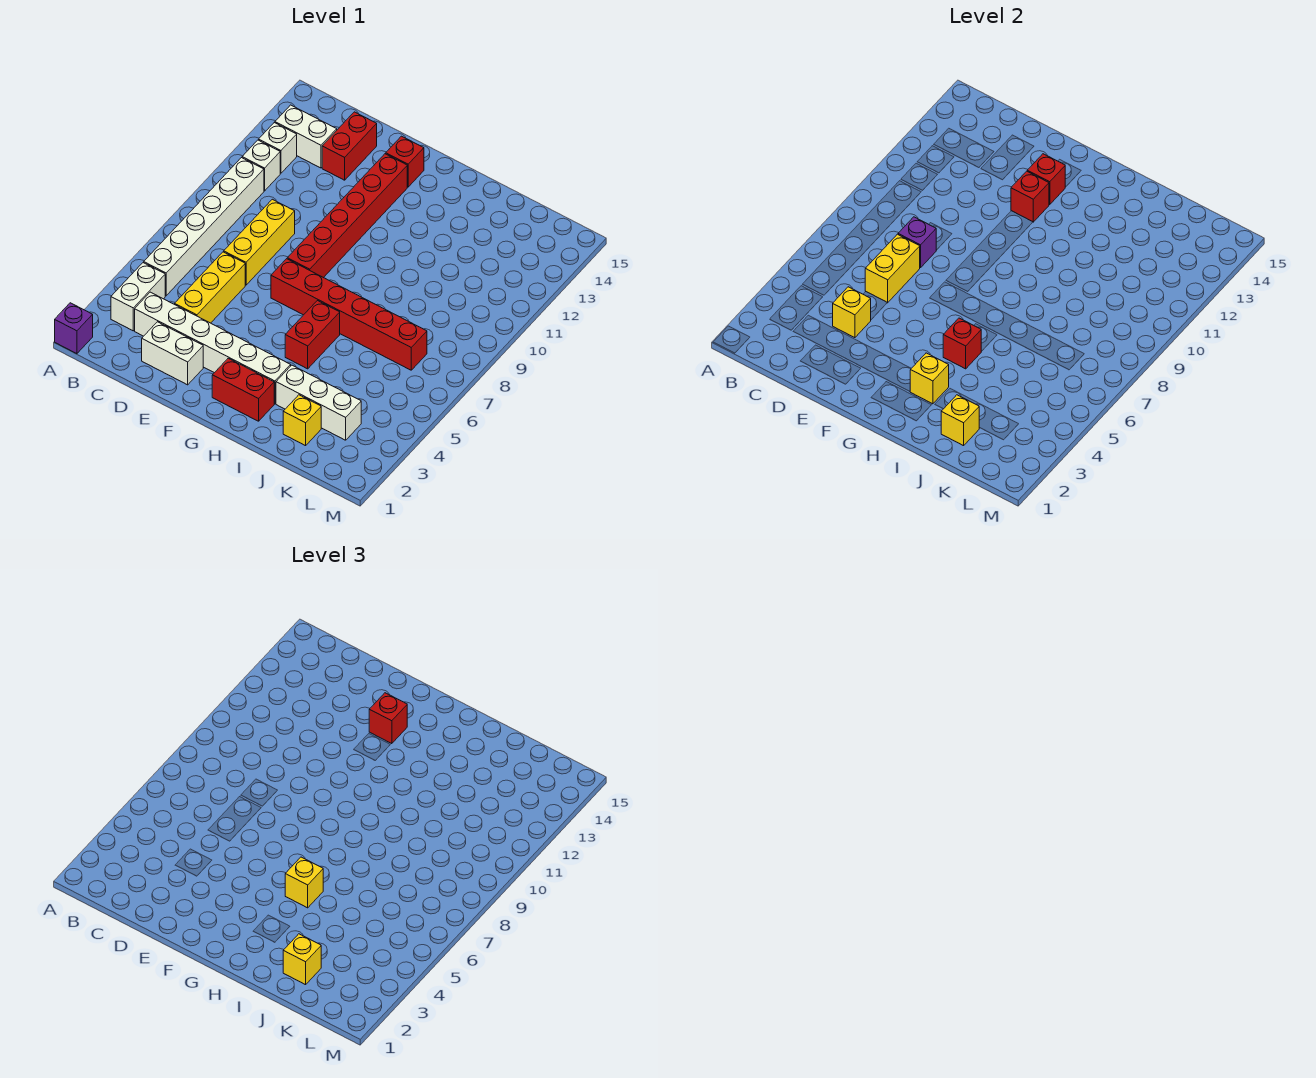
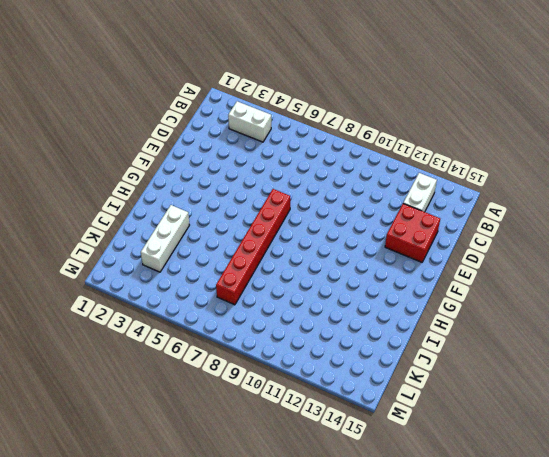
red brick D13:E14 level 1 -> red brick D13:D14 level 1
none -> purple brick A1 level 1
none -> white brick B5:B10 level 1
none -> white brick B11 level 1

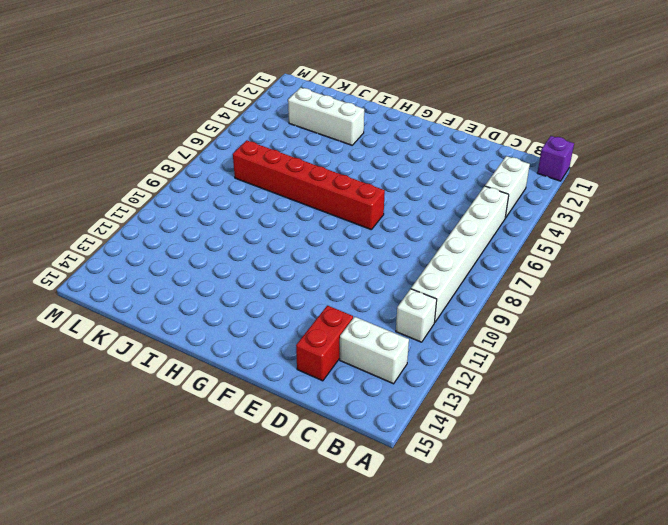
none -> white brick B12 level 1
none -> white brick C3:H3 level 1
none -> white brick D2:E2 level 1

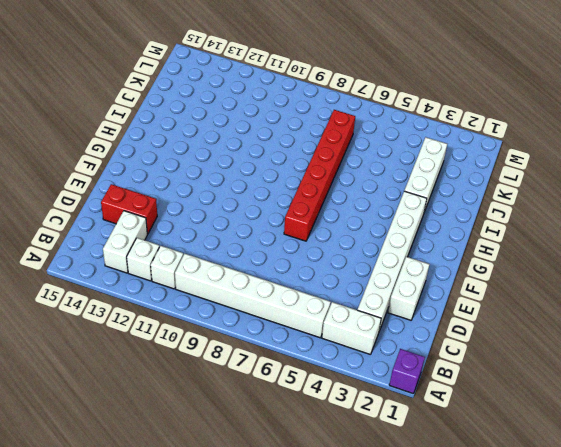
none -> yellow brick D4:D6 level 1
none -> yellow brick D7:D9 level 1
none -> red brick F8:F13 level 1

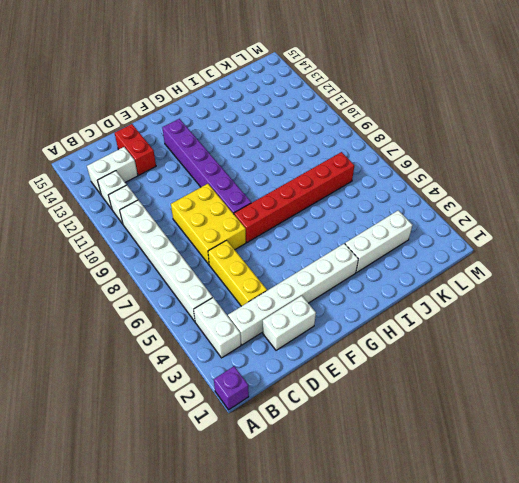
yellow brick D7:E9 level 1 -> yellow brick D7:D9 level 1
purple brick F8:F13 level 1 -> red brick F8:F13 level 1
none -> red brick F14 level 1
none -> red brick G2:H2 level 1
none -> red brick H5:H6 level 1

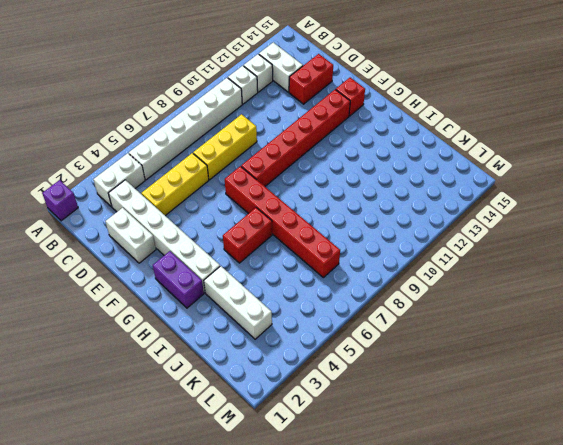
purple brick G2:H2 level 1 -> red brick G2:H2 level 1
none -> yellow brick J2 level 1
none -> yellow brick D4 level 2
none -> yellow brick D6:D7 level 2

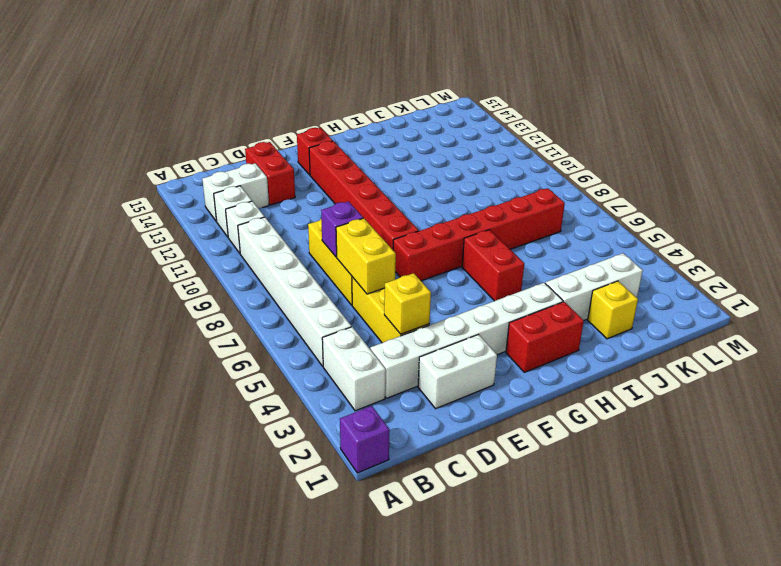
none -> red brick F12 level 2
none -> red brick F13 level 2
none -> yellow brick H3 level 2

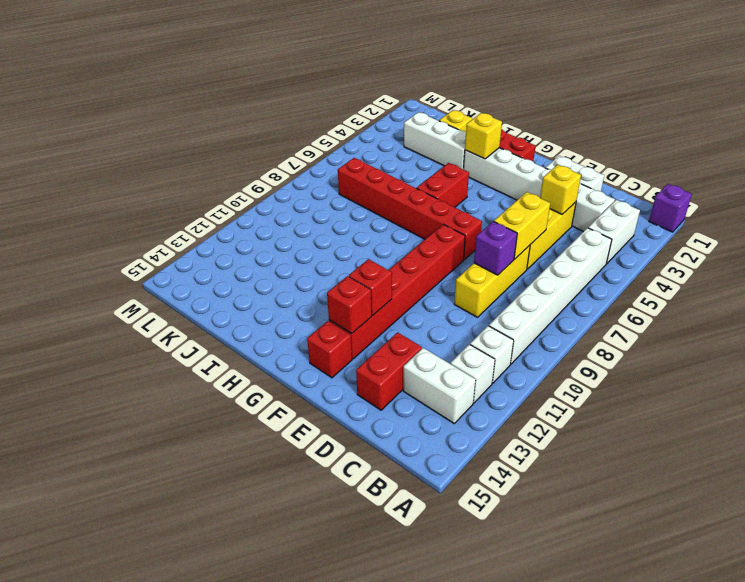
none -> red brick H5 level 2
none -> yellow brick J2 level 2
none -> red brick F13 level 3

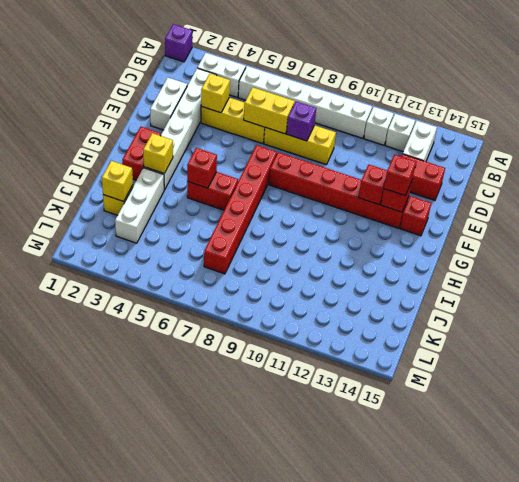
none -> yellow brick H5 level 3
none -> yellow brick J2 level 3

